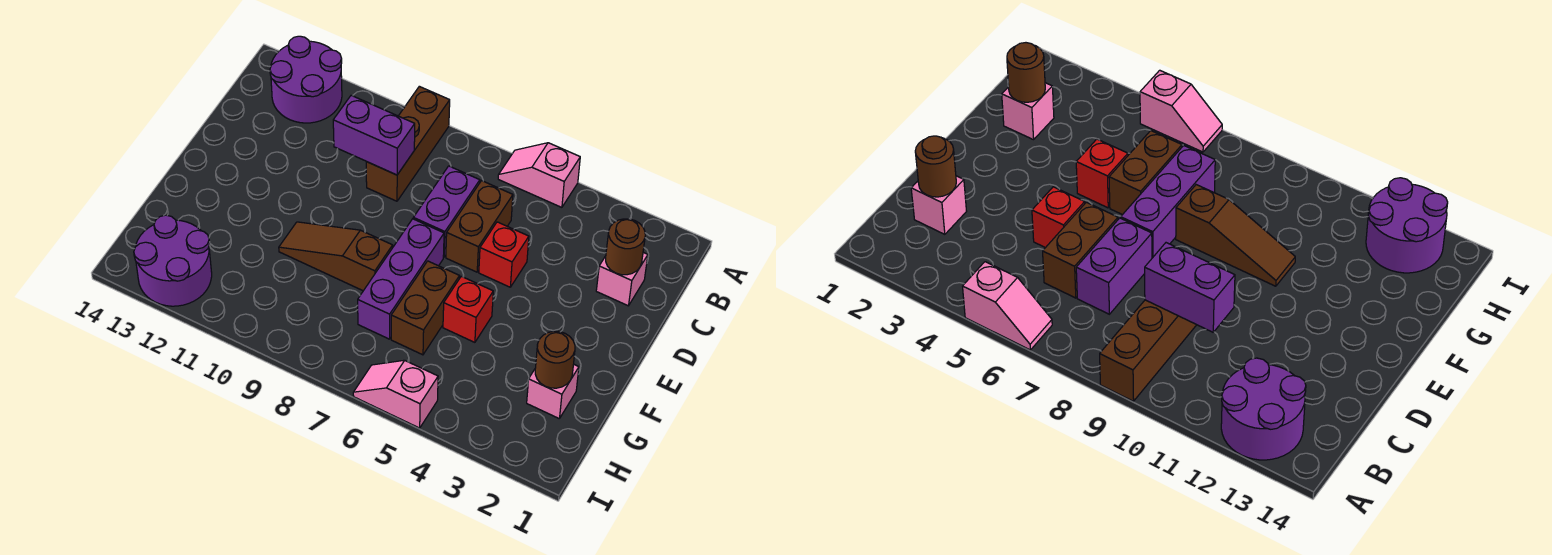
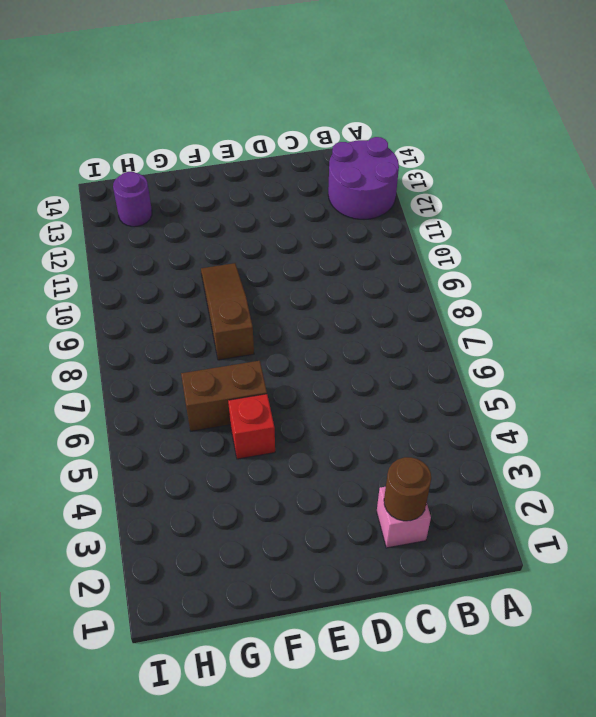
purple round brick H13 level 1 -> purple round brick H12:I13 level 1
none -> pink slope A5:A6 level 1 top 5
none -> brown brick A9:C9 level 1
none -> brown brick C6:D6 level 1

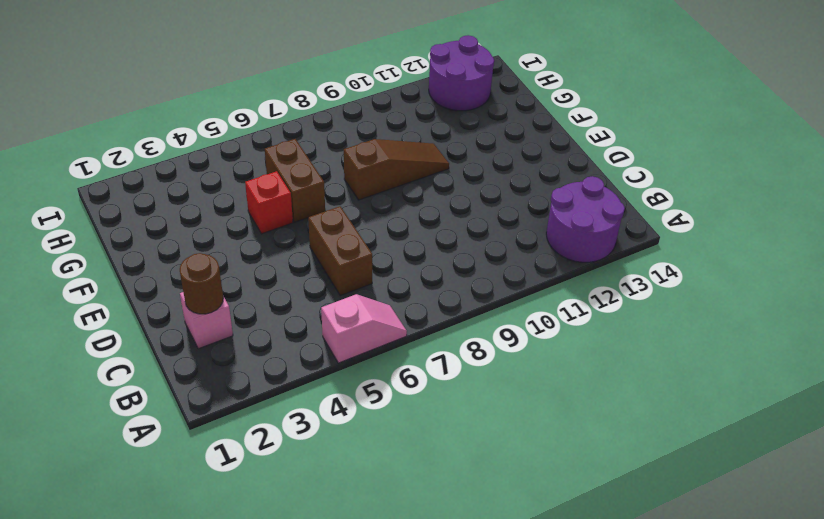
none -> brown brick A9:C9 level 1
none -> purple brick C7:D7 level 1
none -> red brick D5 level 1

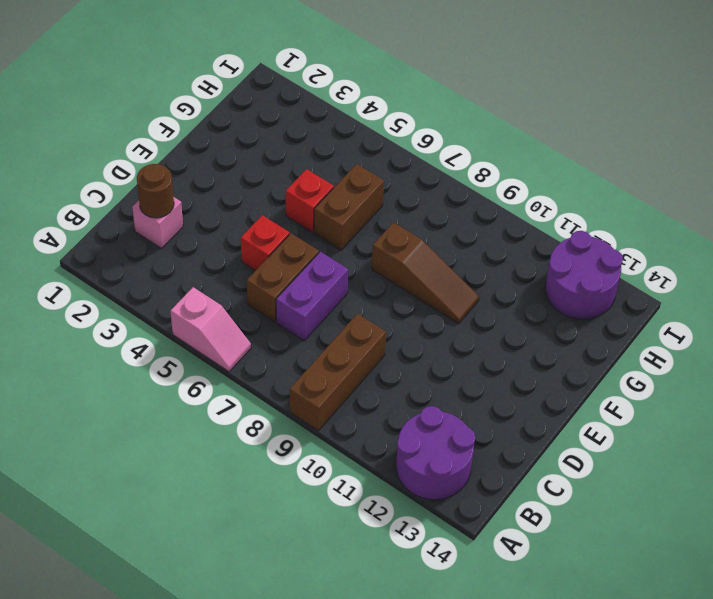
none -> purple brick E7:G7 level 1
none -> pink brick G2 level 1
none -> pink slope I5:I6 level 1 top 5

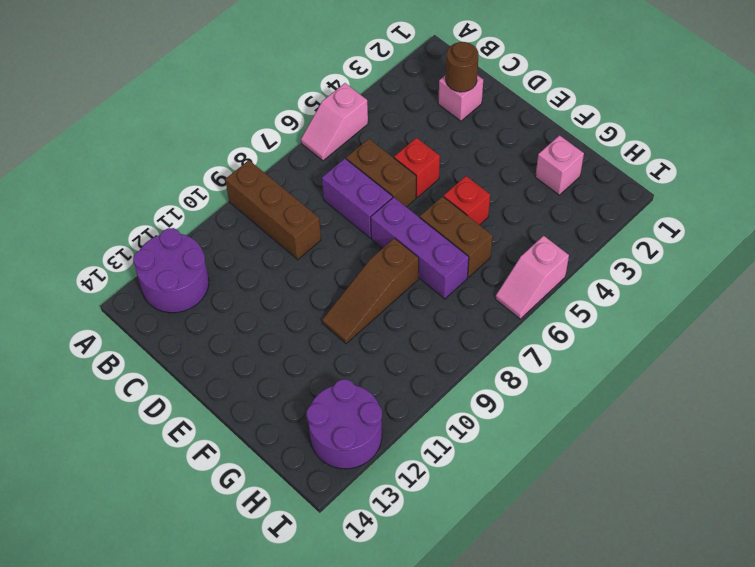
none -> purple brick C9:C10 level 2
none -> brown round brick G2 level 2

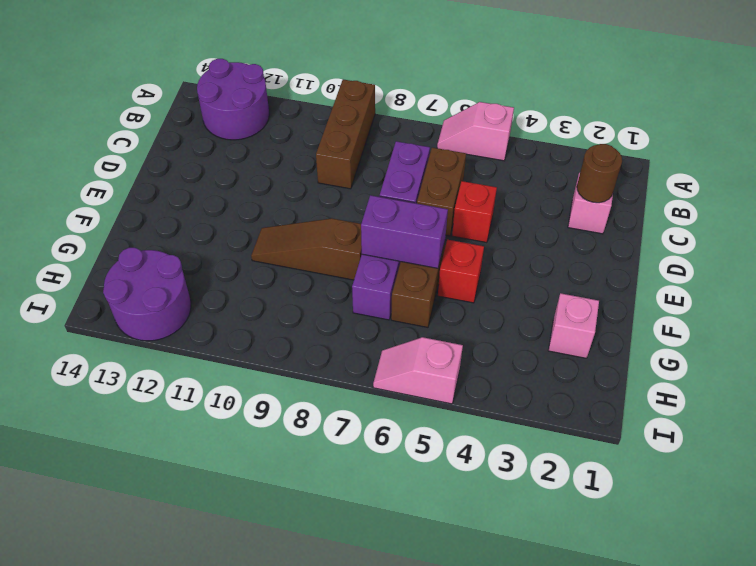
purple brick F6:F7 level 2 -> purple brick C9:C10 level 2
none -> brown round brick G2 level 2

